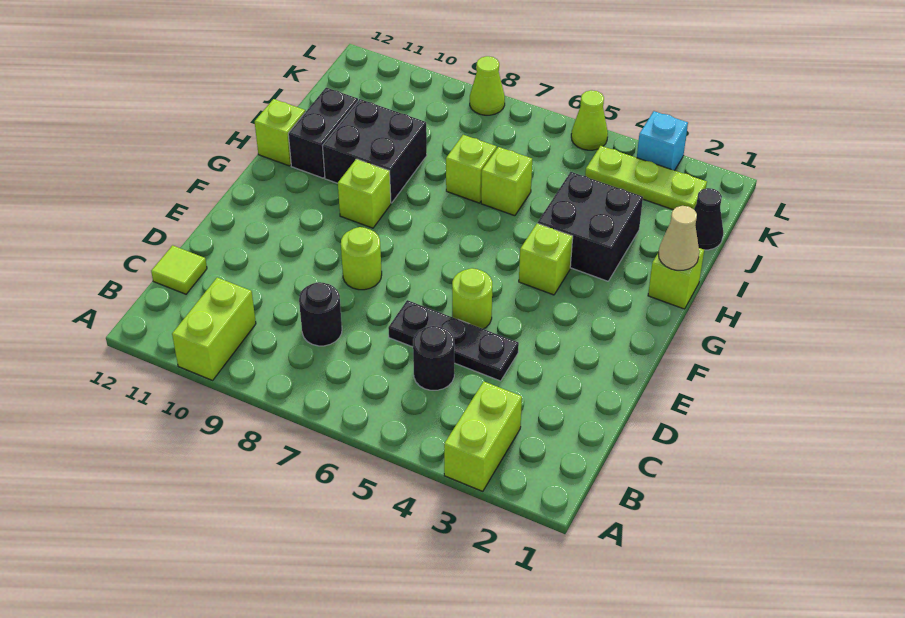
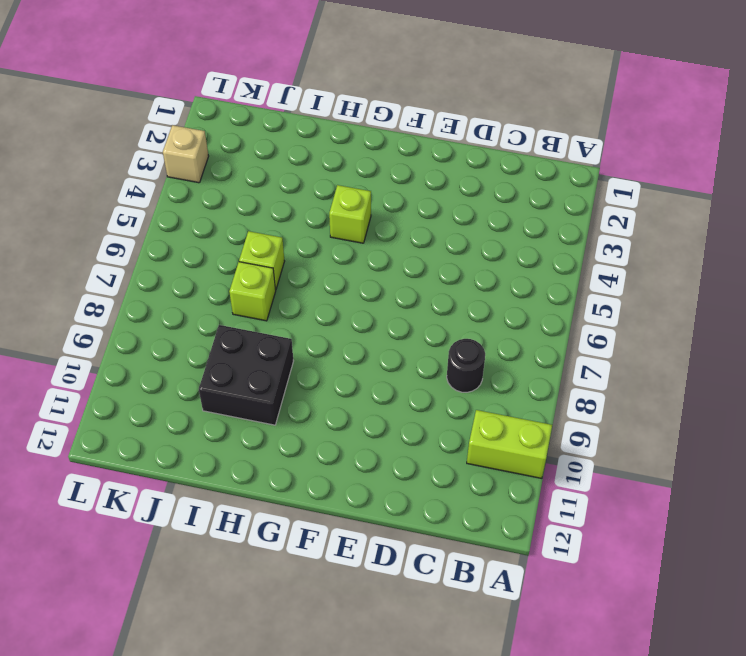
tan brick L3 level 1 -> cyan brick L3 level 1
none -> lime brick A3:B3 level 1
none -> black round brick C5 level 1
none -> lime tile C12 level 1

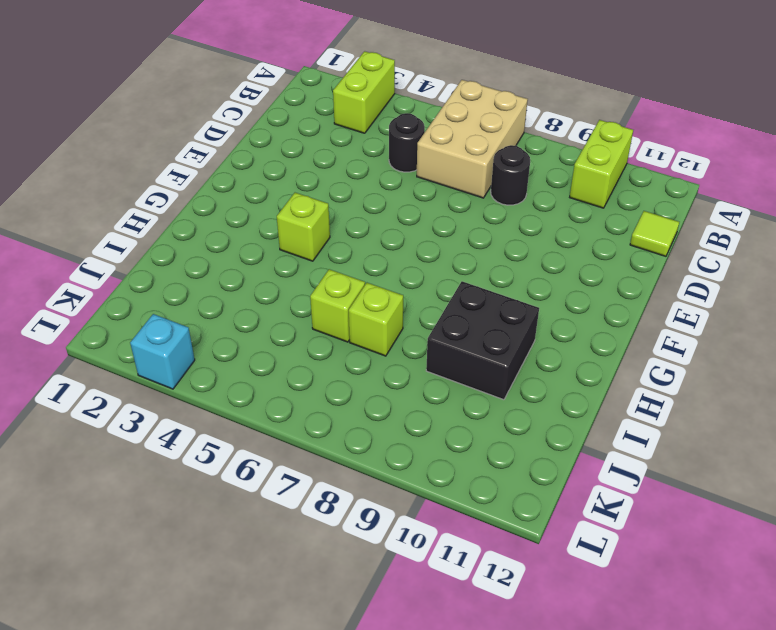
tan brick A6:C7 level 1 -> none
none -> black plate D4:D6 level 1
none -> lime round brick E5 level 1
none -> lime round brick E8 level 1

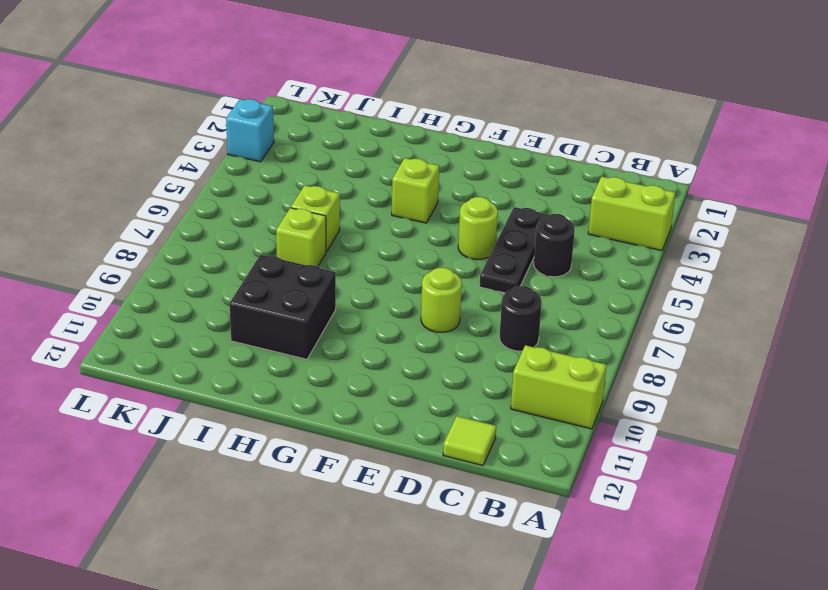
none -> lime brick G9 level 1
none -> lime brick H1 level 1
none -> black brick H3:I4 level 1

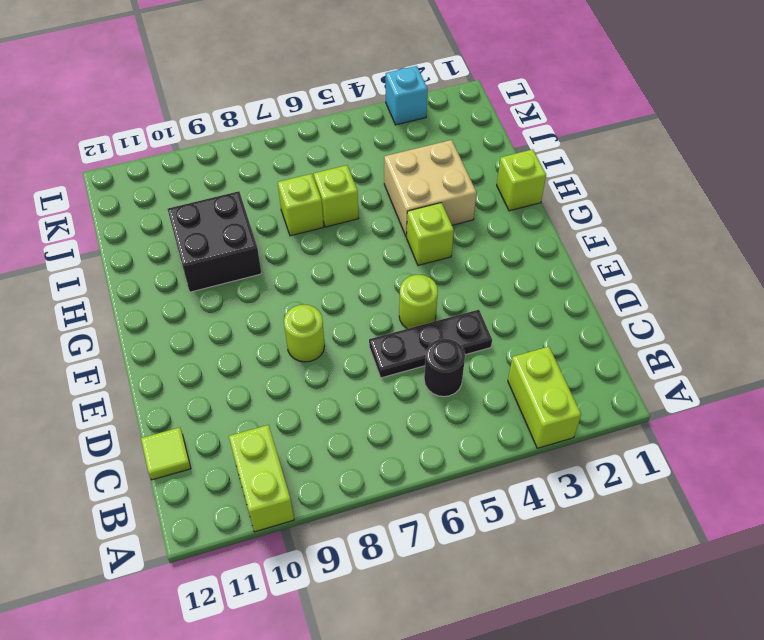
tan brick H3:I4 level 1 -> black brick H3:I4 level 1
none -> black round brick C8 level 1
none -> lime brick G9 level 1
none -> black brick H11:I11 level 1

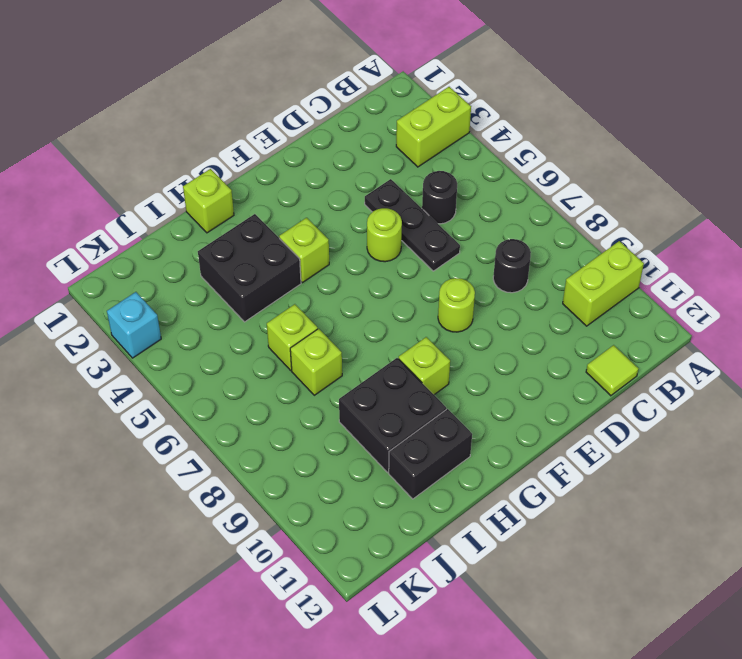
none -> lime brick H12 level 1
none -> black cone J1 level 1
none -> lime plate K2:K4 level 1

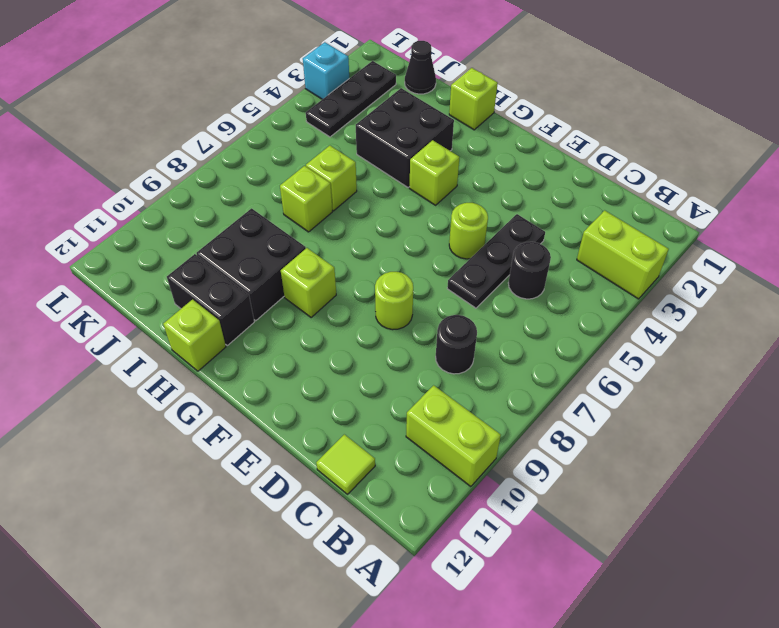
black plate K2:K4 level 1 -> lime plate K2:K4 level 1
none -> lime cone L5 level 1
none -> lime cone L8 level 1
none -> tan cone H1 level 2

